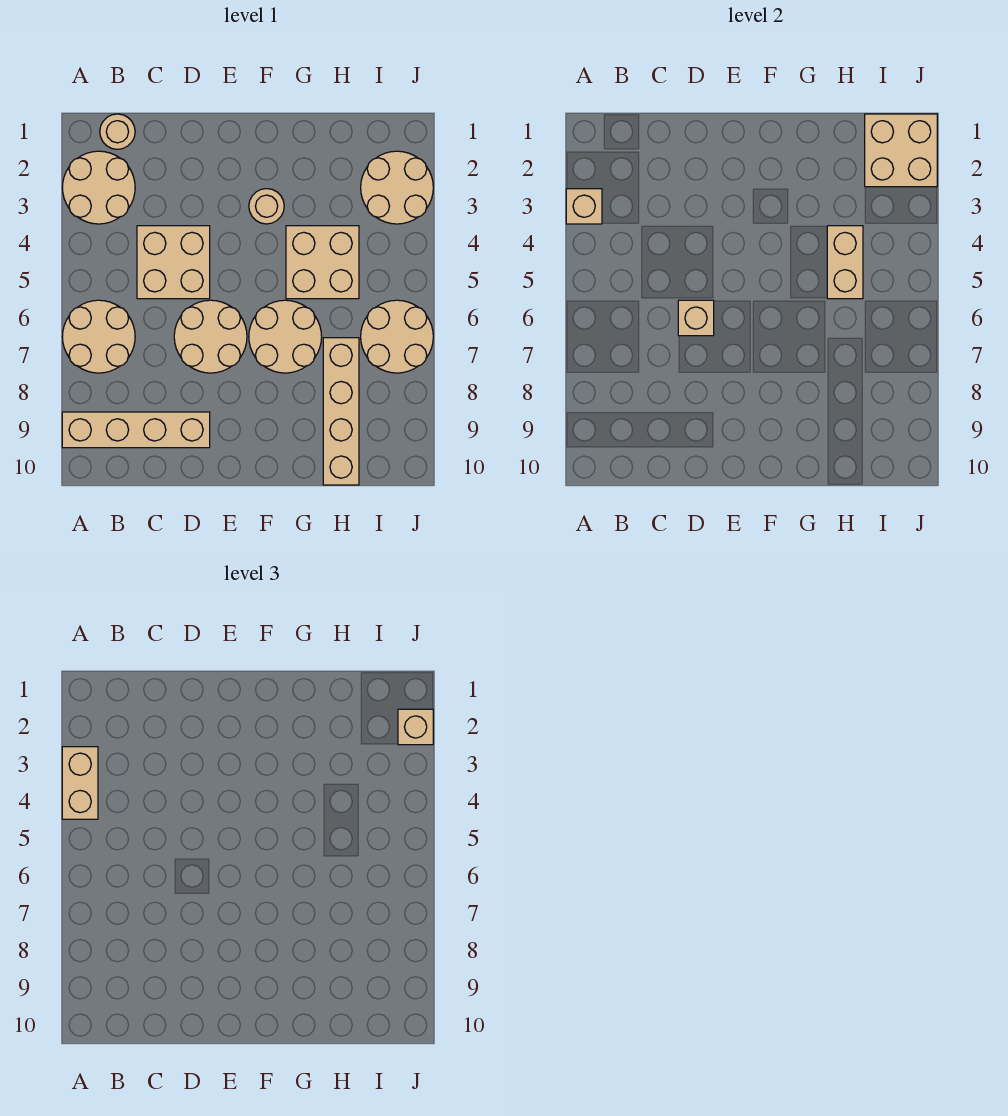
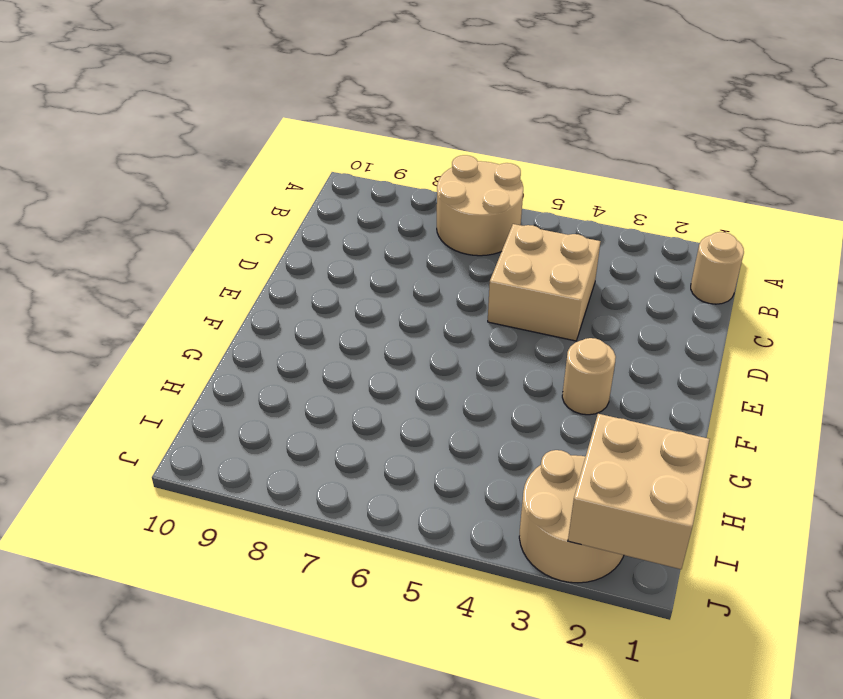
none -> tan round brick A2:B3 level 1
none -> tan brick A9:D9 level 1
none -> tan round brick D6:E7 level 1

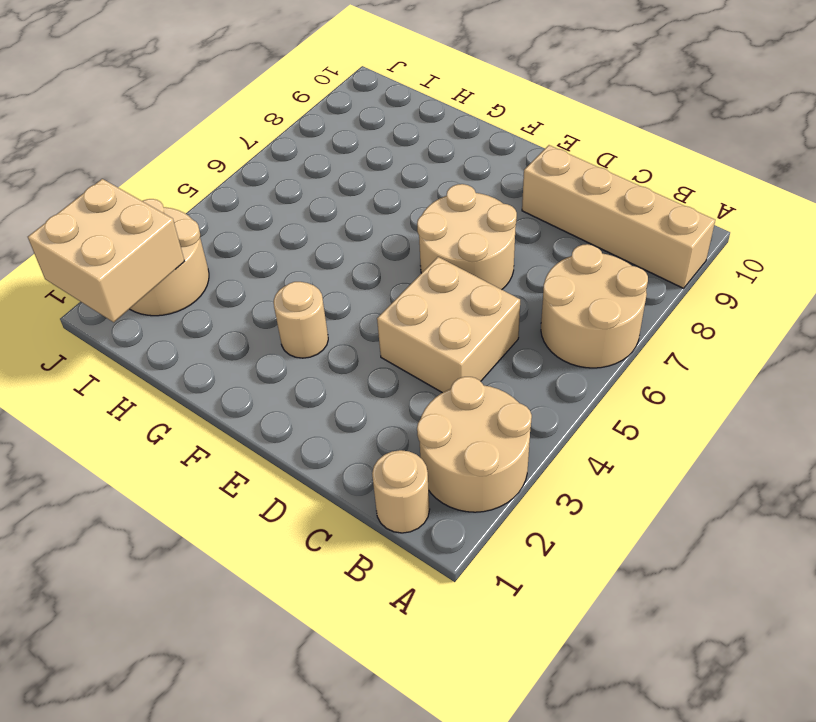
none -> tan round brick F6:G7 level 1
none -> tan brick G4:H5 level 1
none -> tan brick H7:H10 level 1

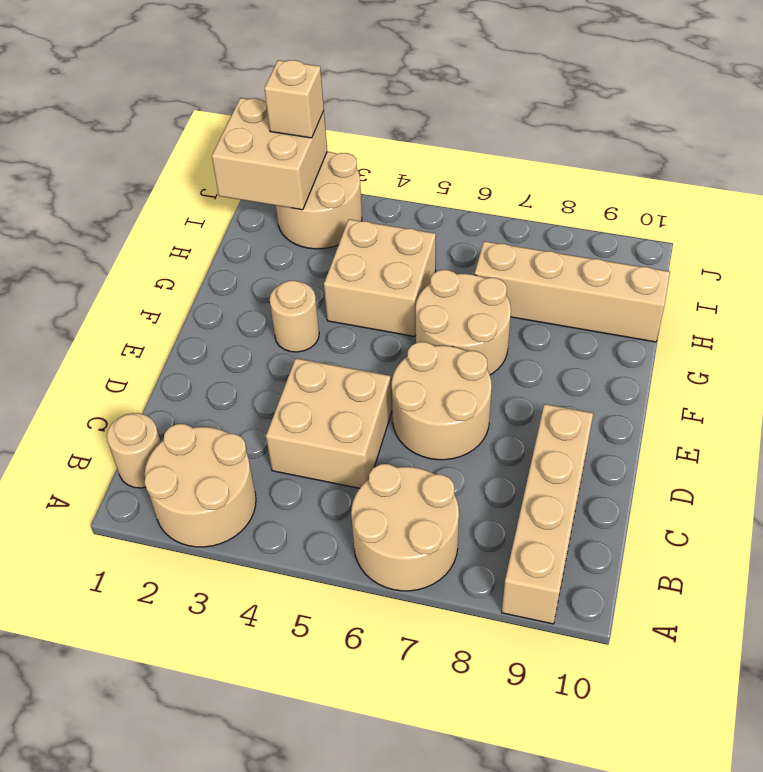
none -> tan round brick I6:J7 level 1
none -> tan brick A3 level 2
none -> tan brick D6 level 2

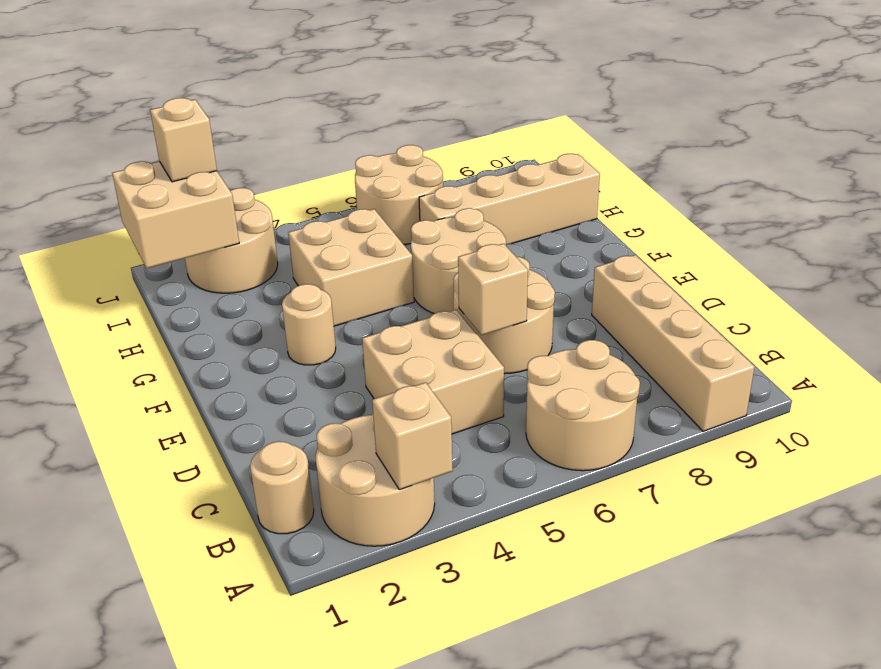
none -> tan brick H4:H5 level 2
none -> tan brick A3:A4 level 3

